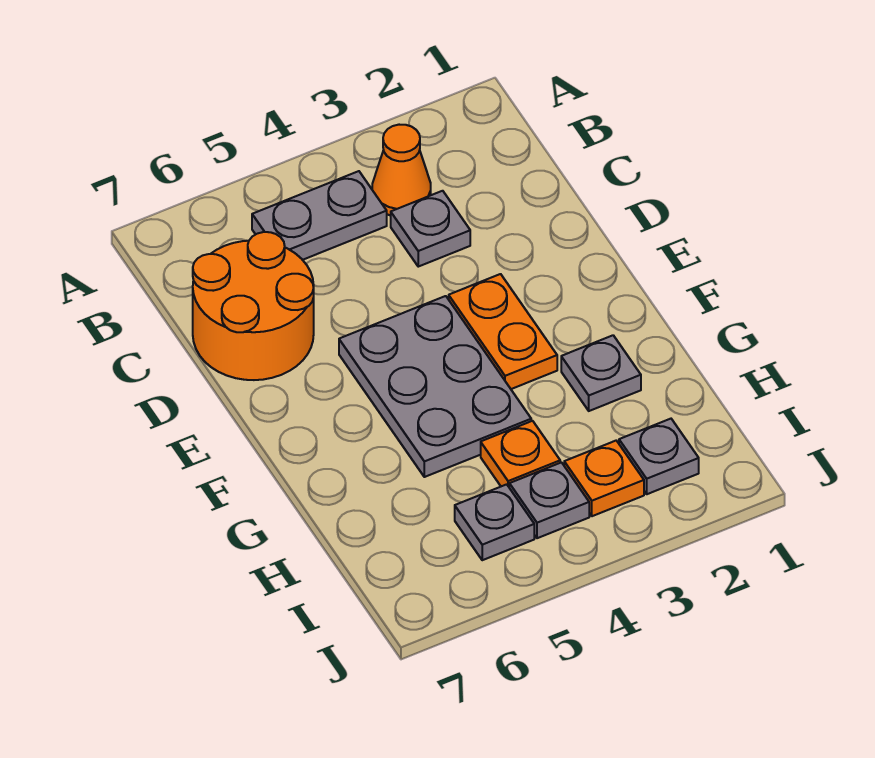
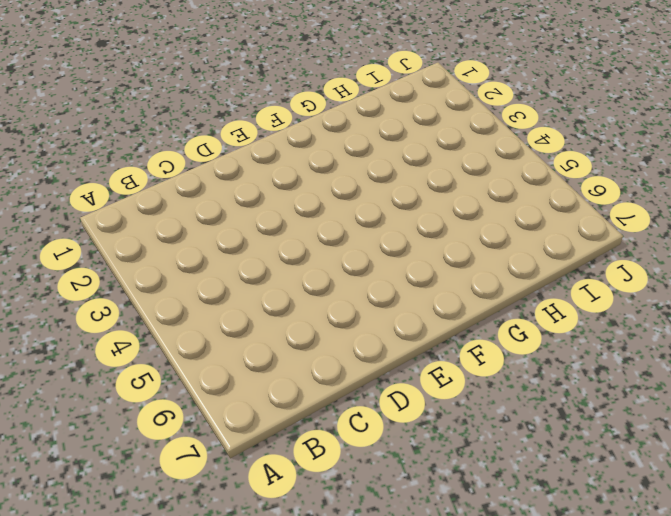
none -> orange cone B3 level 1
none -> grey plate B4:B5 level 1
none -> grey plate C3 level 1

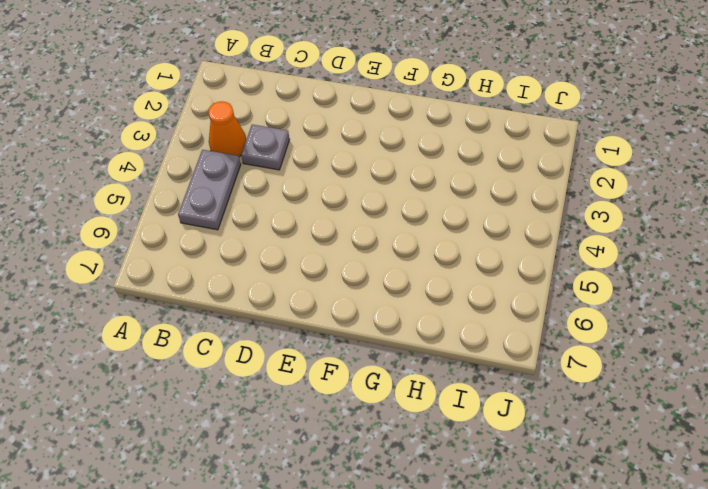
none -> orange round brick C6:D7 level 1
none -> orange plate E3:F3 level 1
none -> grey plate E4:G5 level 1

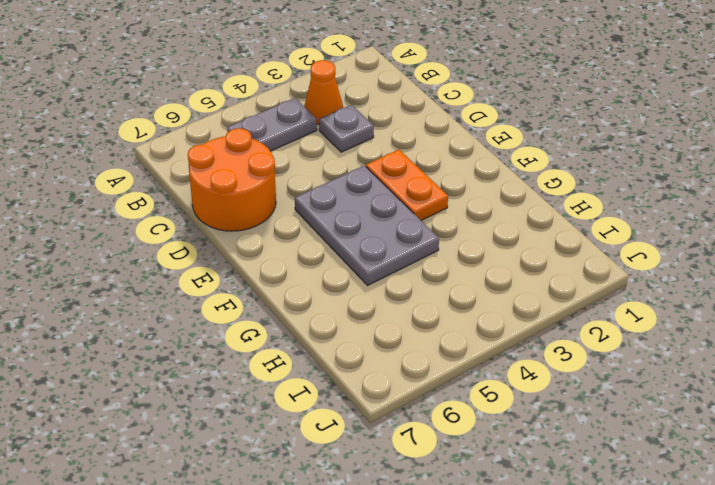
none -> grey plate G2 level 1
none -> orange plate H4 level 1
none -> grey plate I2 level 1

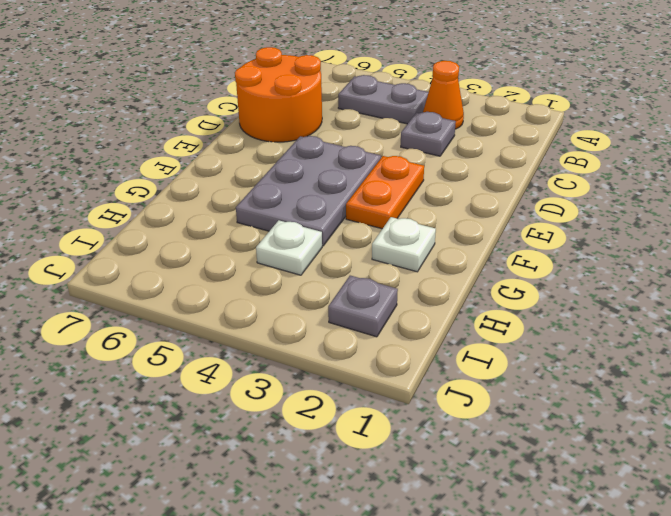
white plate G2 level 1 -> grey plate G2 level 1
white plate H4 level 1 -> orange plate H4 level 1
none -> orange plate I3 level 1
none -> grey plate I4 level 1
none -> grey plate I5 level 1

